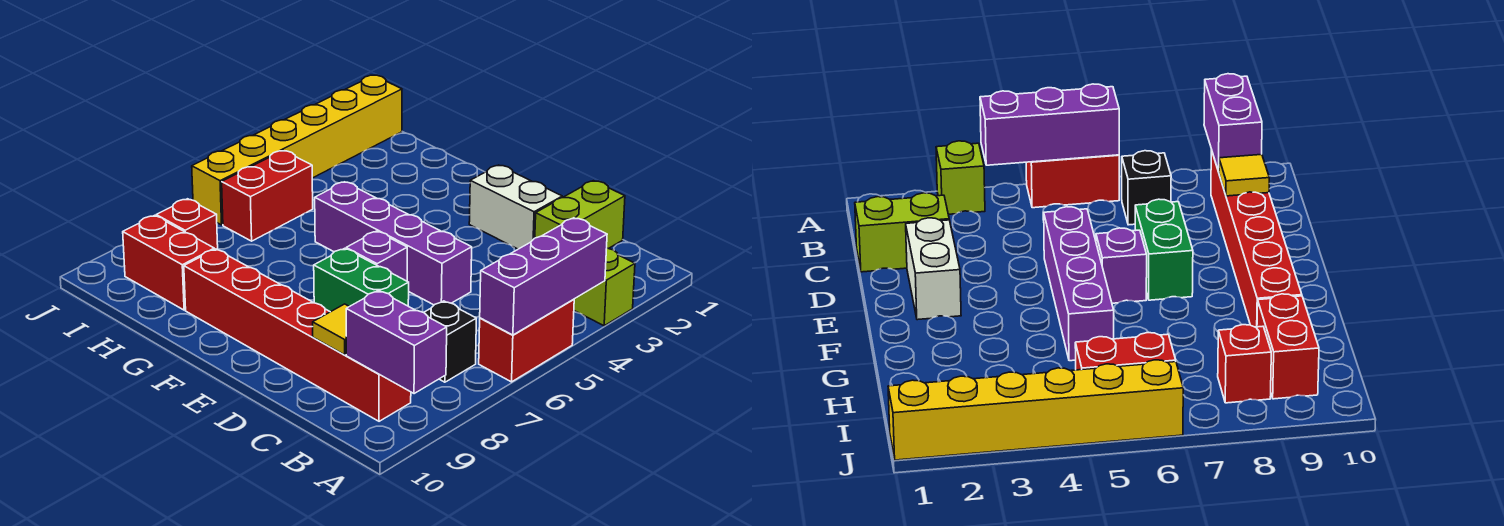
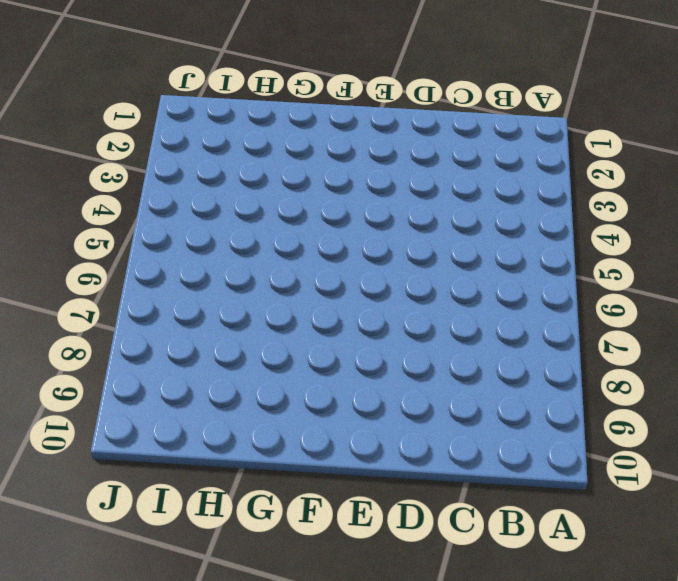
none -> lime brick A3 level 1
none -> red brick A5:A6 level 1
none -> black brick B7 level 1

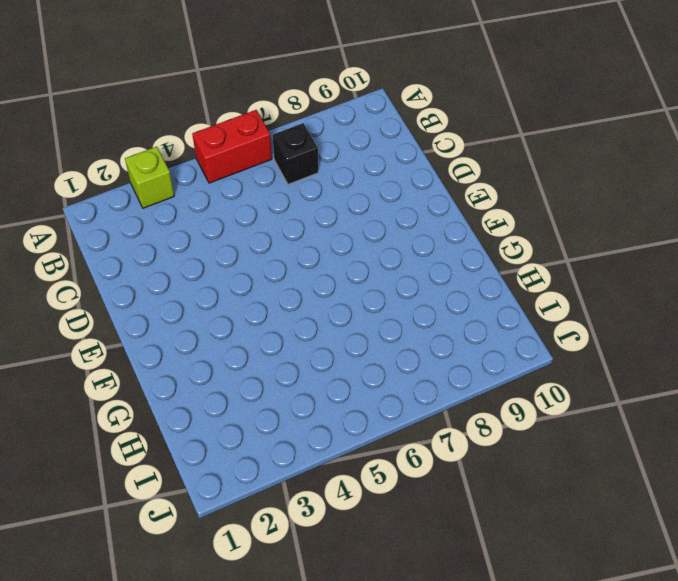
none -> red brick B9:G9 level 1
none -> lime brick C1:C2 level 1
none -> white brick D2:E2 level 1

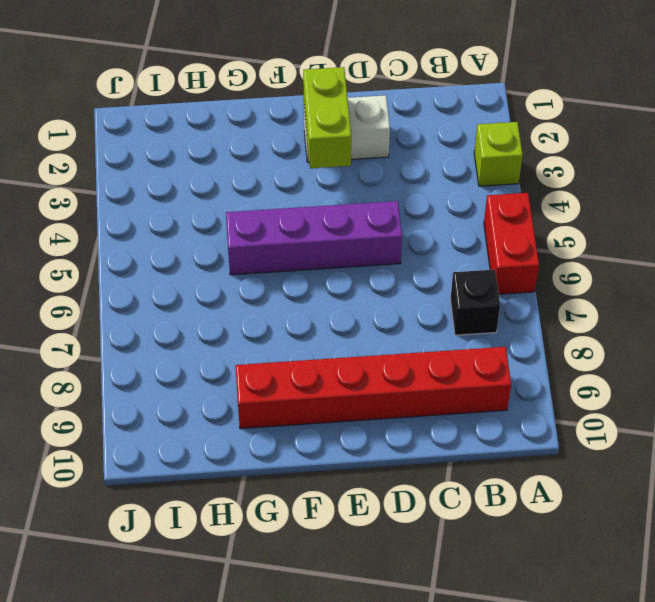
lime brick E2:E3 level 2 -> lime brick C1:C2 level 1
none -> green brick D7:E7 level 1
none -> purple brick E6 level 1
none -> red brick H9:I9 level 1

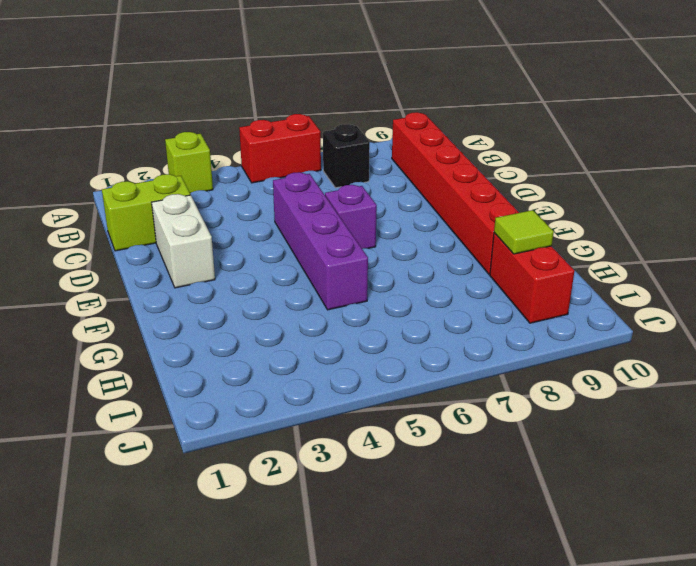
lime tile H9 level 2 -> none
none -> green brick D7:E7 level 1
none -> red brick I5:I6 level 1
none -> red brick I8 level 1

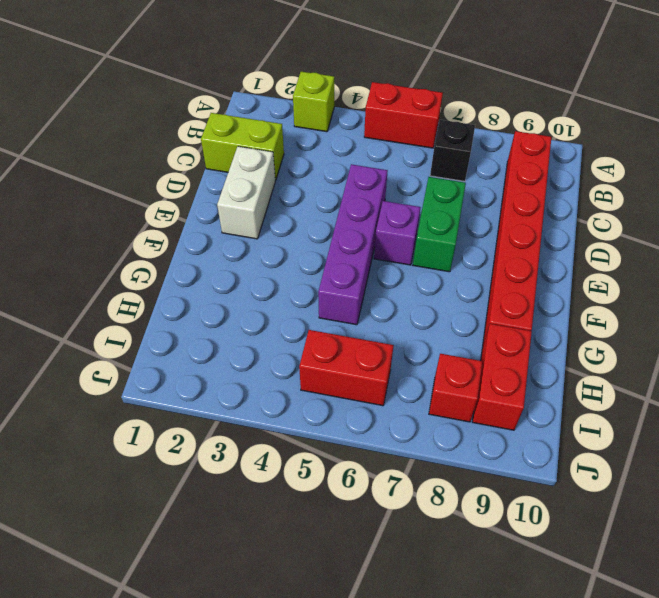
none -> yellow brick J1:J6 level 1
none -> purple brick A4:A6 level 2
none -> purple brick A9:B9 level 2

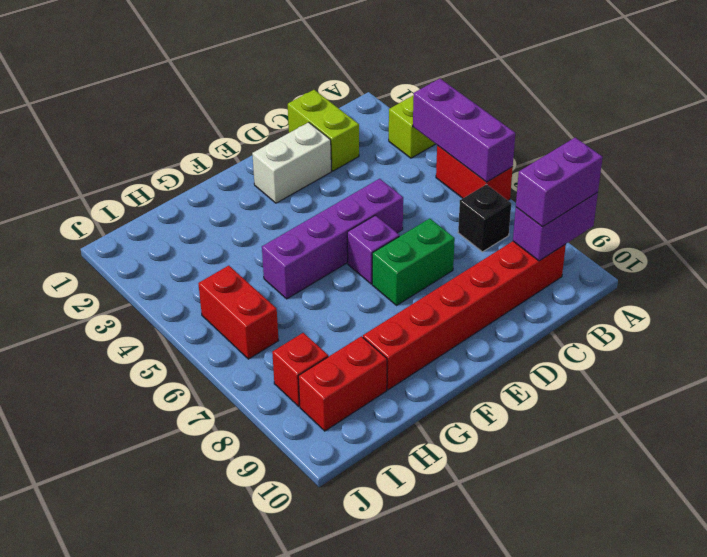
purple brick A9:B9 level 3 -> none
none -> yellow brick J1:J6 level 1
none -> yellow tile C9 level 2

